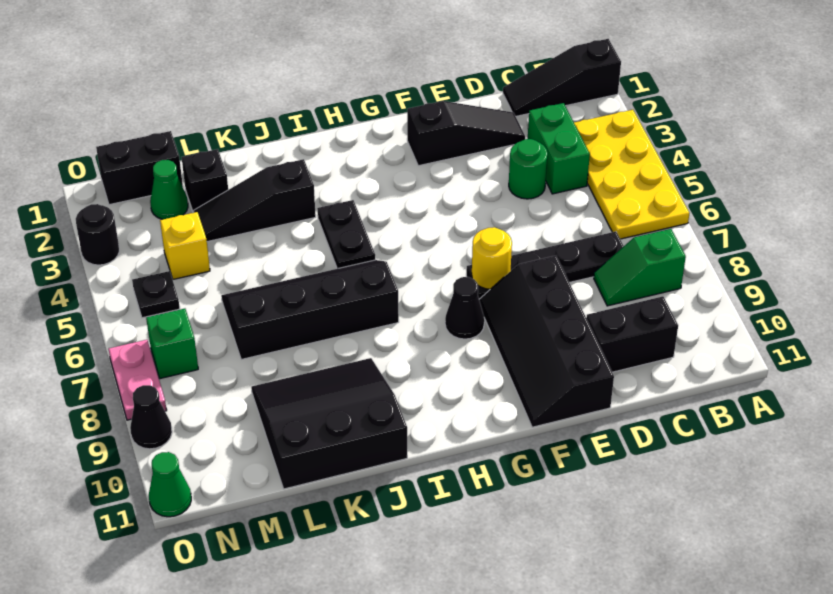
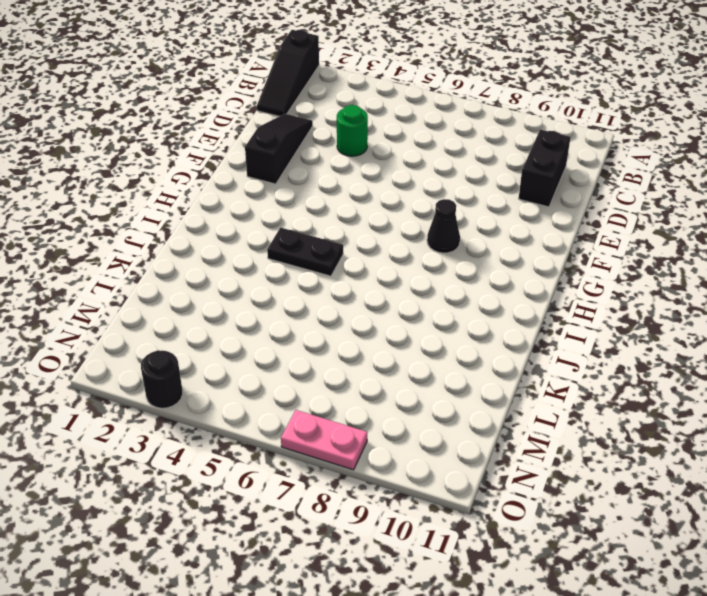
none -> yellow plate A3:B6 level 1
none -> green slope B8:C8 level 1 top B
none -> green brick C3:C4 level 1

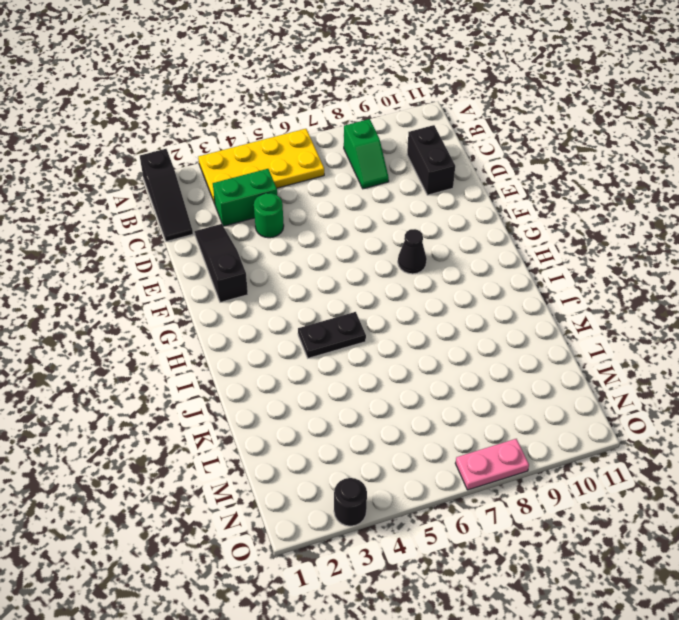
none -> black plate C7:F7 level 1
none -> black slope E8:F11 level 1 top E
none -> black slope I6:L7 level 1 top 7

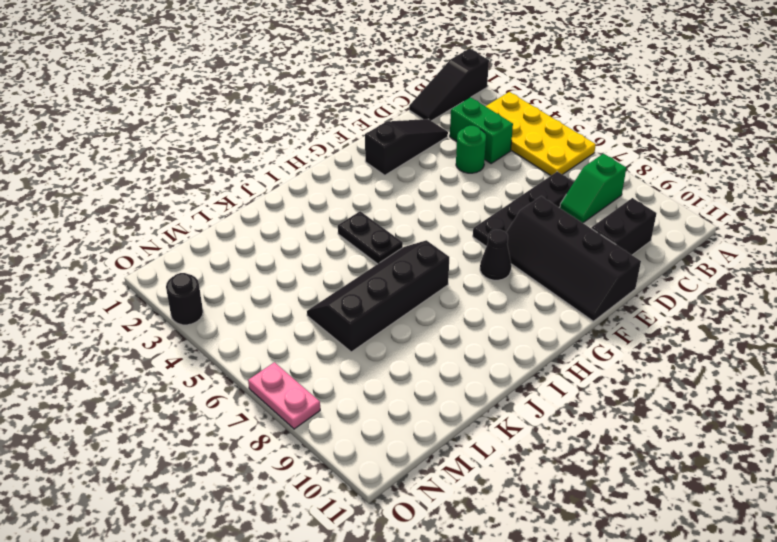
none -> black slope J3:L3 level 1 top J
none -> black slope J9:L11 level 1 top 11
none -> black brick L2 level 1

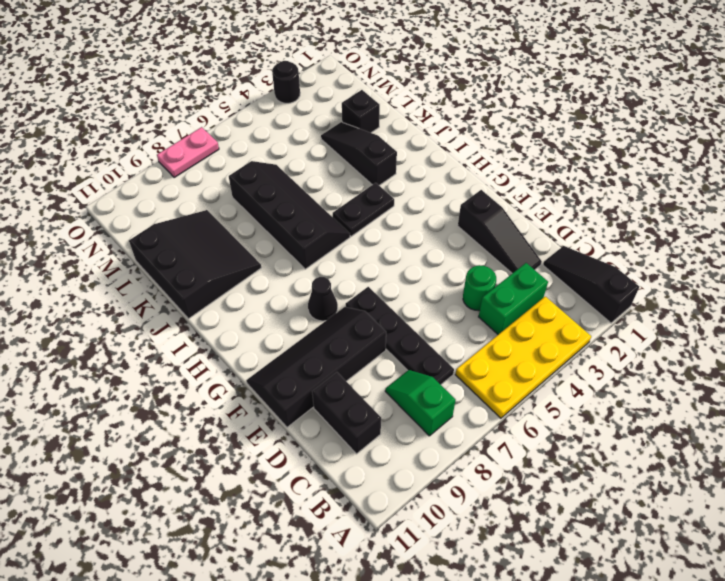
none -> black brick M1:N1 level 1
none -> green cone M2 level 1
none -> yellow brick M4 level 1

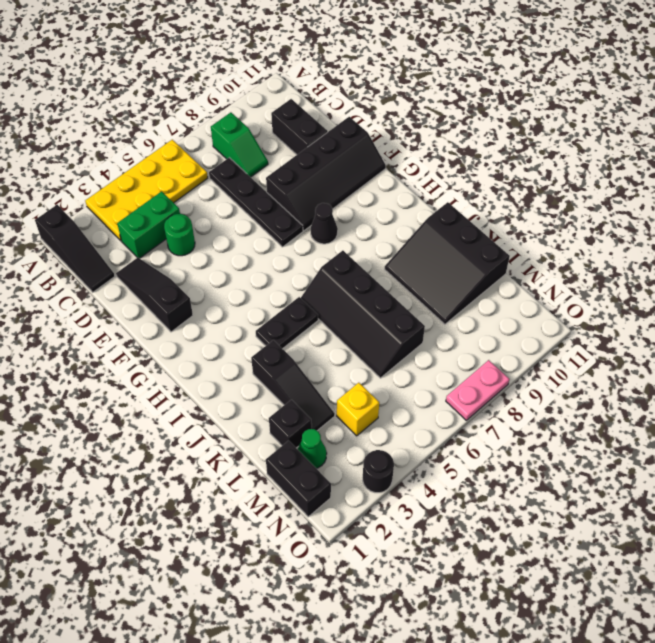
none -> black plate N5 level 1
none -> green brick N7 level 1
none -> black cone O9 level 1

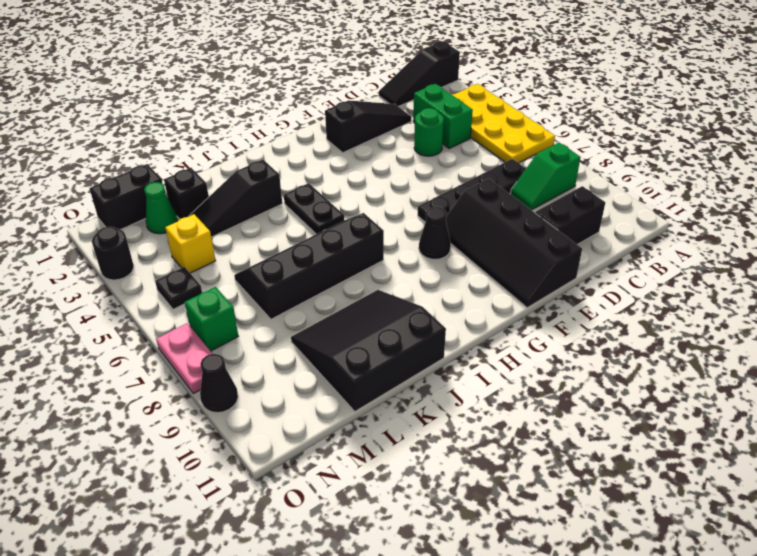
none -> green cone O11 level 1
none -> yellow round brick F7 level 2

